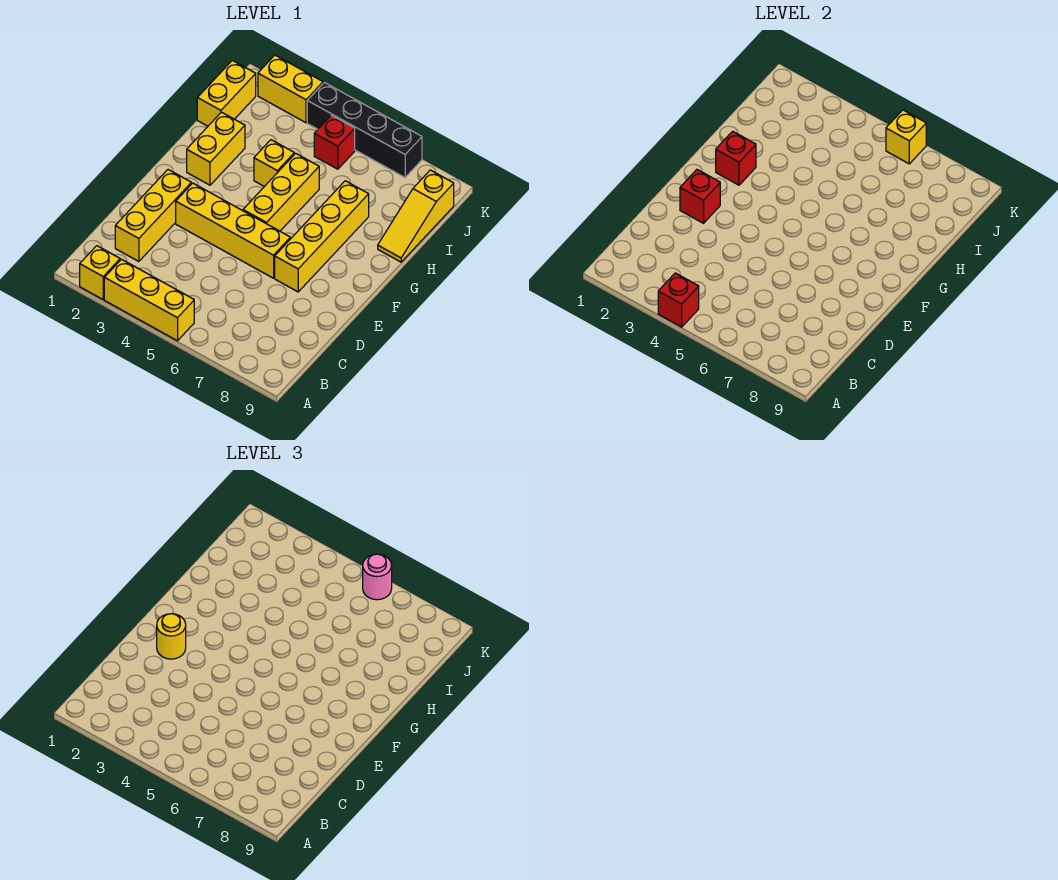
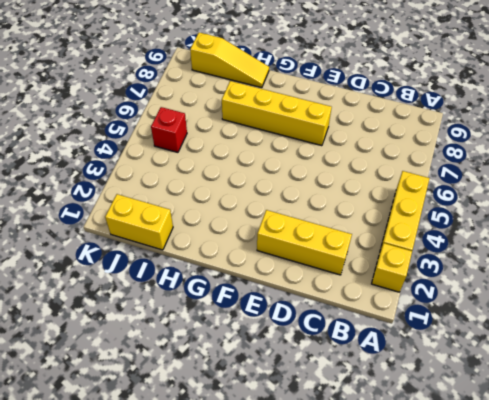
none -> yellow brick E3:E6 level 1
none -> yellow brick F5:H5 level 1
none -> yellow brick G2:H2 level 1

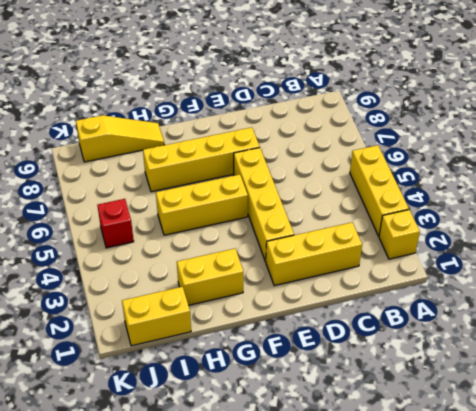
none -> yellow brick H4 level 1
none -> yellow brick K2:K3 level 1
none -> black brick K4:K7 level 1

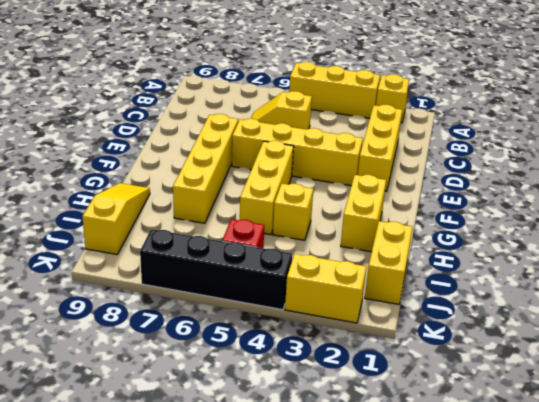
yellow slope C5:C6 level 1 top 5 -> none
none -> red brick A4 level 2
none -> red brick E2 level 2
none -> red brick G2 level 2

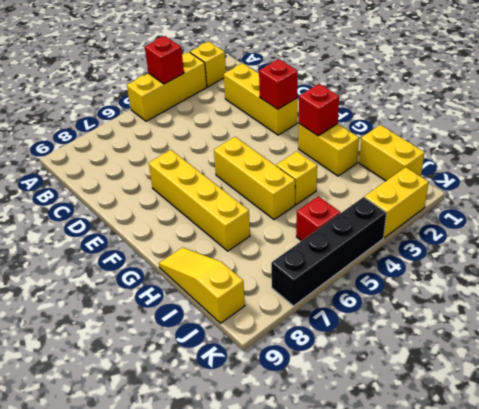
none -> yellow brick E3:E6 level 1
none -> yellow brick K6 level 2
none -> yellow round brick E2 level 3

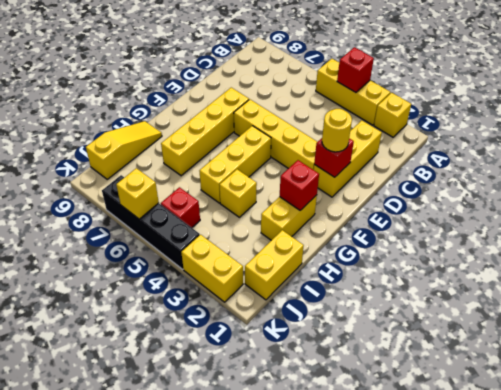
none -> pink round brick K6 level 3

